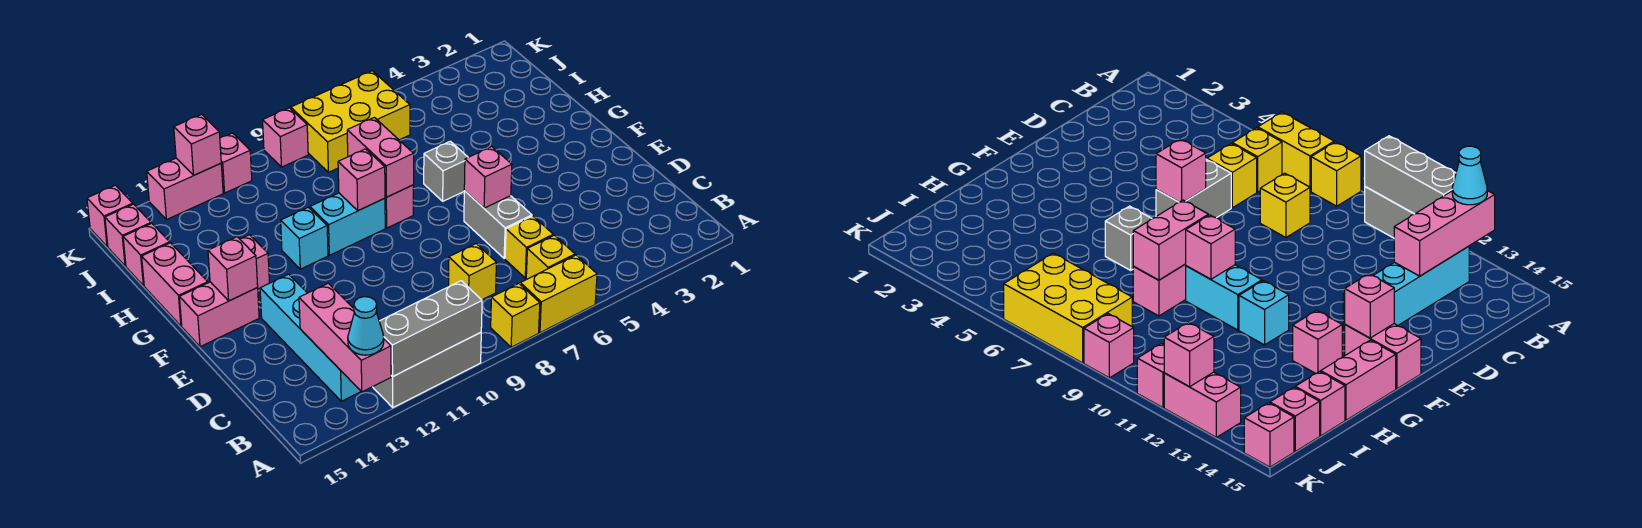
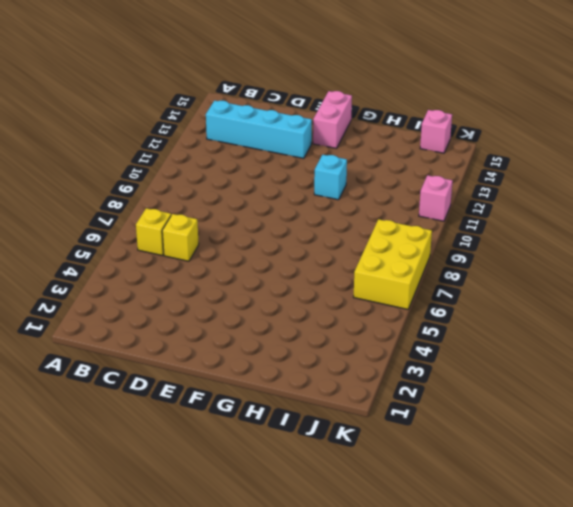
none -> yellow brick A6:A7 level 1
none -> yellow brick A8 level 1
none -> grey brick A10:A12 level 1
none -> yellow brick C8 level 1

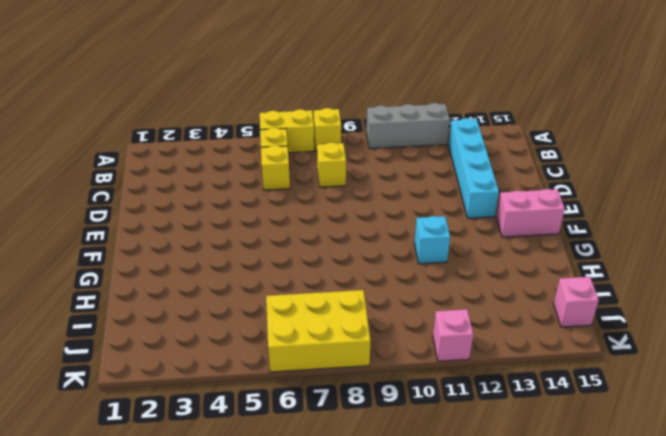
none -> grey brick D6:E6 level 1
none -> grey brick G6 level 1
none -> pink brick G8:H8 level 1
none -> cyan brick G9:G10 level 1

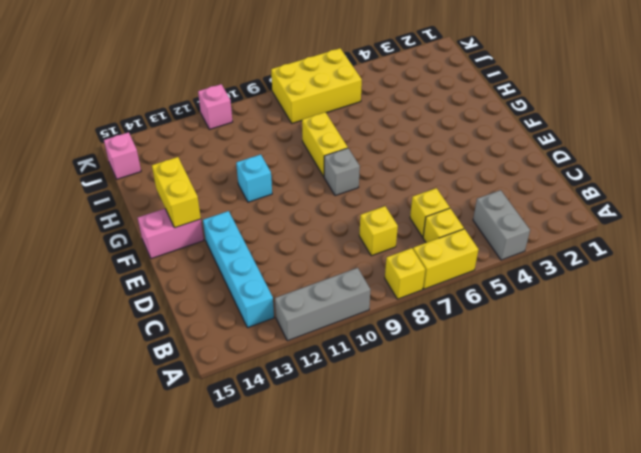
grey brick A4:B4 level 1 -> grey brick D6:E6 level 1
grey brick F8 level 1 -> grey brick G6 level 1
yellow brick F14:G14 level 2 -> pink brick F14 level 2
yellow brick G8:H8 level 1 -> pink brick G8:H8 level 1
none -> cyan brick G9:G10 level 1
none -> pink brick G13 level 1
none -> pink brick G15:H15 level 1
none -> pink brick I15 level 1

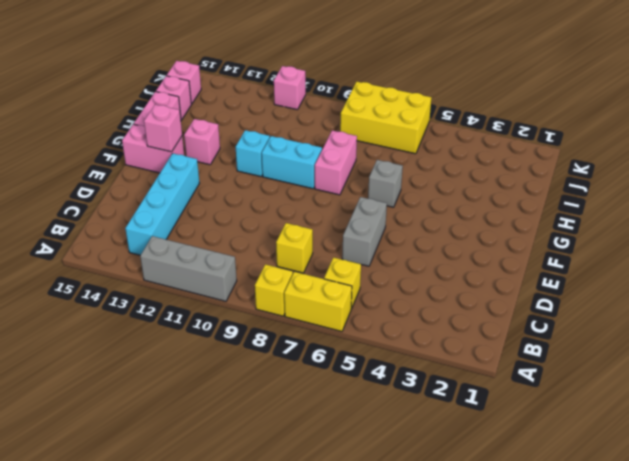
none -> yellow brick C6 level 1
none -> pink brick K9 level 1
none -> pink brick K12:K13 level 1
none -> pink brick K15 level 1

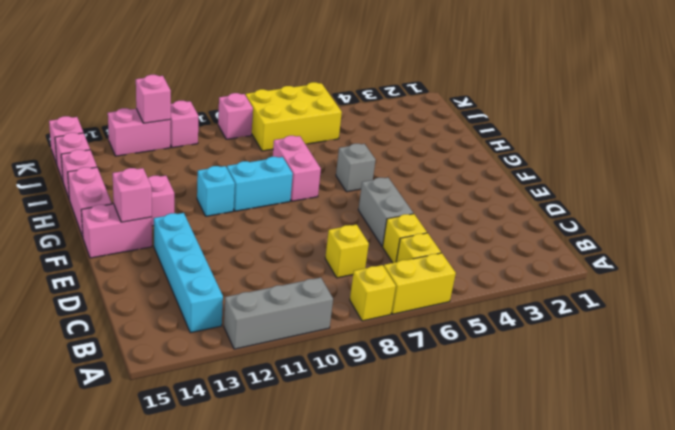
none -> grey brick A10:A12 level 2
none -> pink brick A13:C13 level 2
none -> pink brick E6 level 2
none -> pink brick G8:H8 level 2

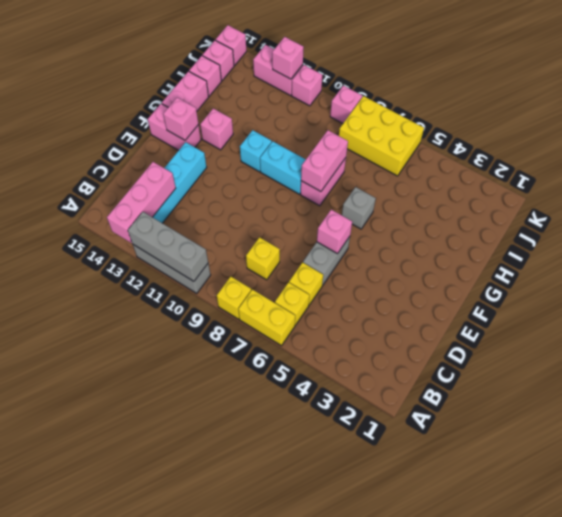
none -> pink brick G9 level 2
none -> cyan cone A13 level 3

